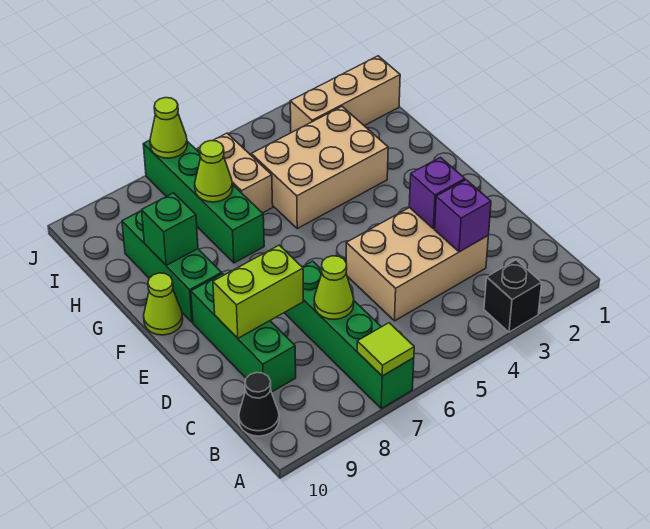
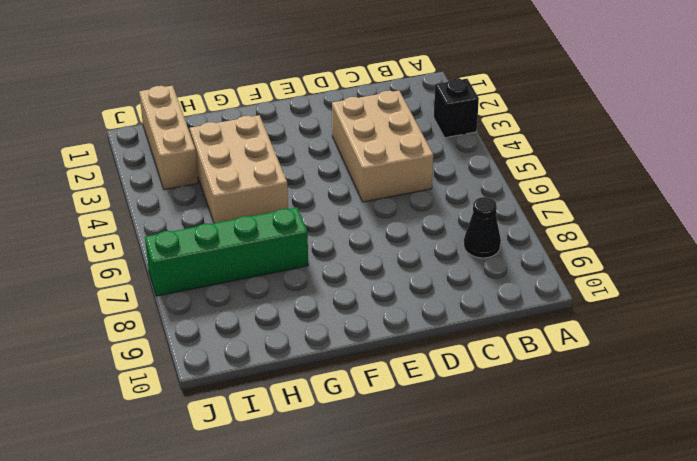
black cone B8 level 1 -> black cone B10 level 1
none -> green brick A7:D7 level 1
none -> green brick C9:E9 level 1
none -> green brick F9:H9 level 1

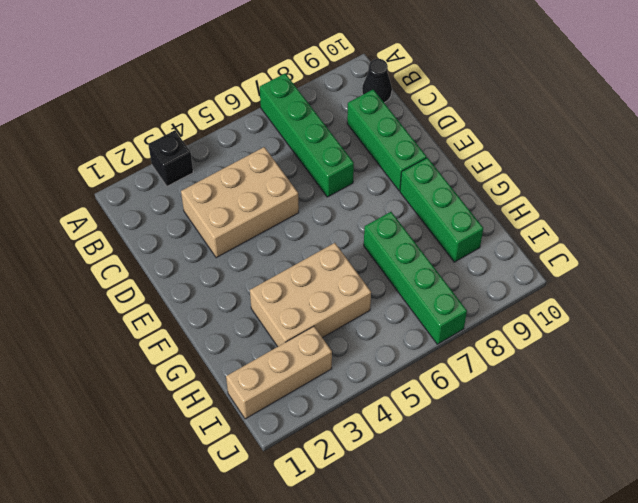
none -> lime cone F10 level 1
none -> tan brick H6:I6 level 1
none -> lime tile A7 level 2

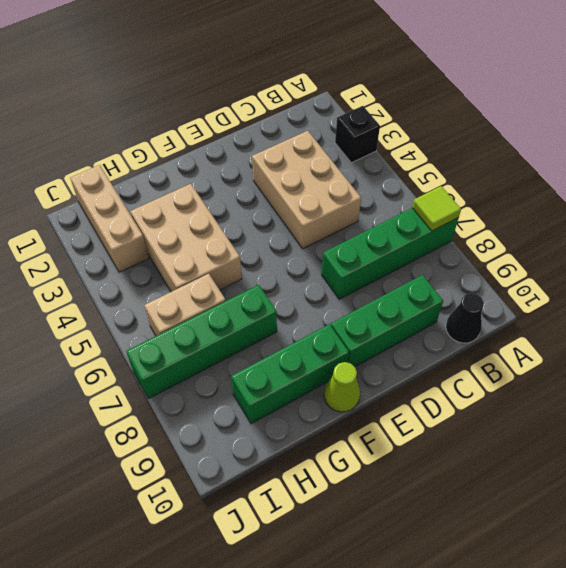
none -> purple brick C3 level 2
none -> lime cone C7 level 2
none -> purple brick D3 level 2

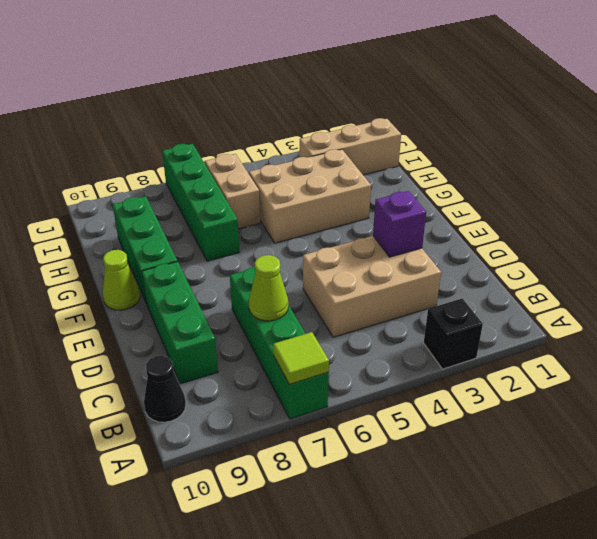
none -> purple brick C3 level 2
none -> lime brick D8:D9 level 2
none -> green brick G9 level 2

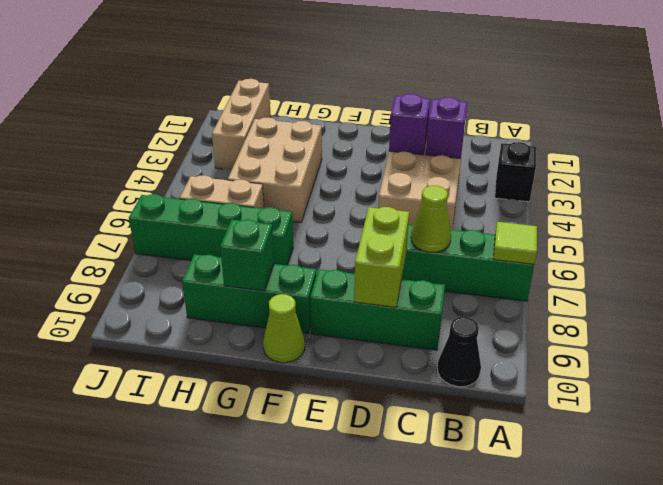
none -> lime cone H7 level 2
none -> lime cone J7 level 2

